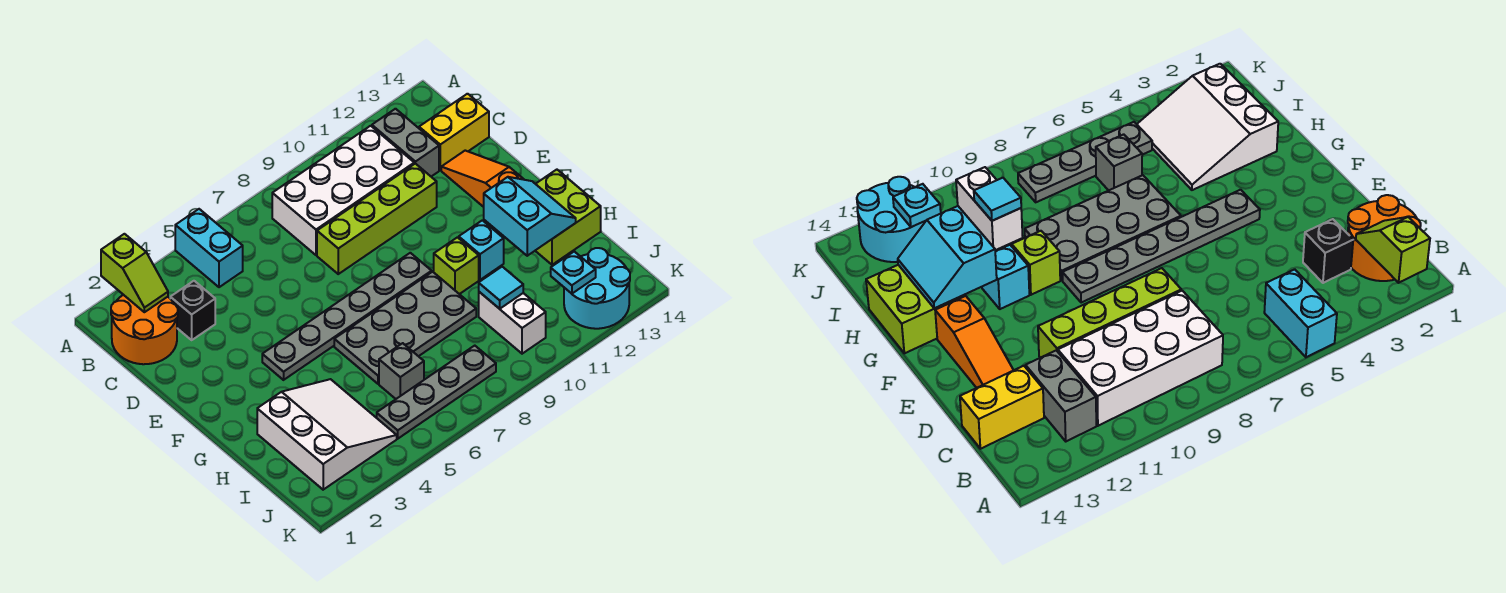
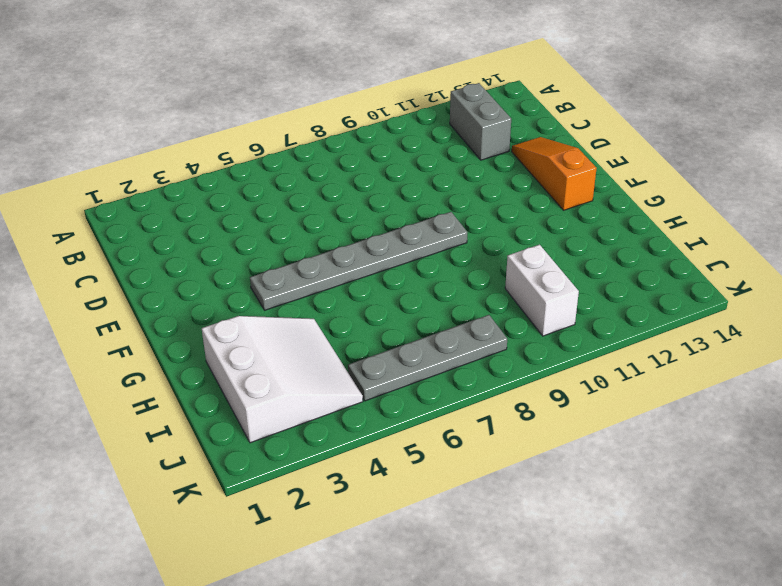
none -> cyan brick A5:B5 level 1
none -> orange round brick B1:C2 level 1
none -> white brick B8:C11 level 1

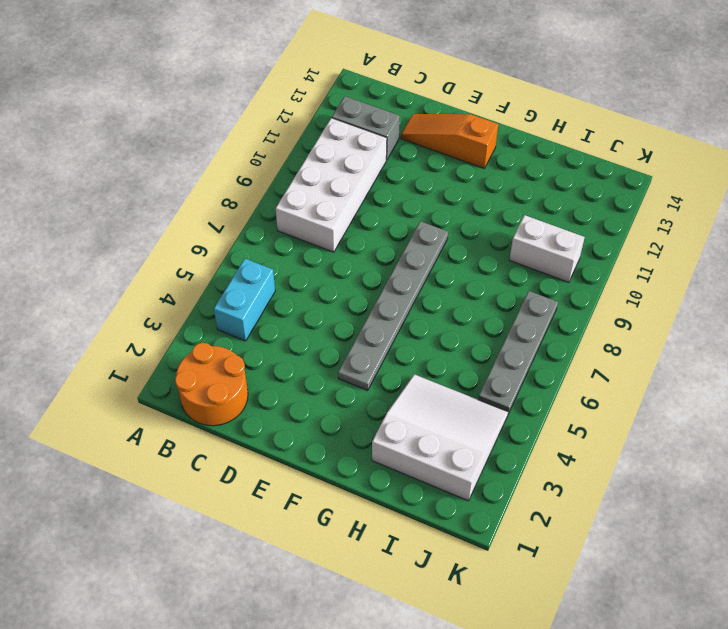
cyan brick B4:B5 level 1 -> cyan brick A5:B5 level 1
none -> black brick C3 level 1
none -> yellow brick C13:C14 level 1
none -> lime brick D8:D11 level 1

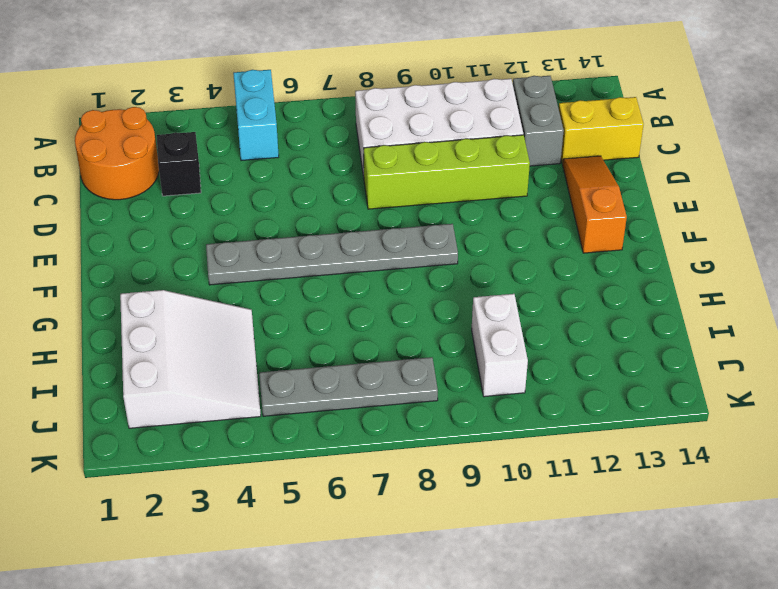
none -> grey plate G6:H9 level 1
none -> lime brick G10 level 1
none -> cyan brick G11 level 1

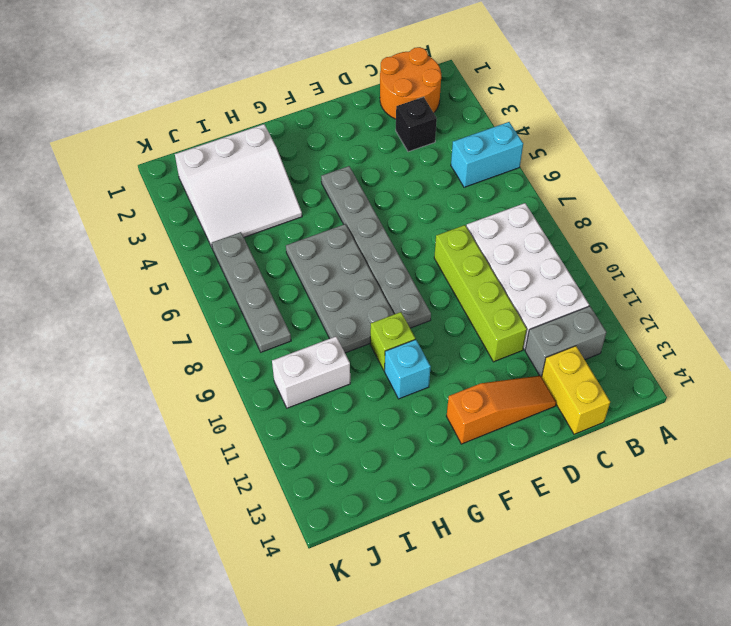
none -> lime brick G13:H14 level 1
none -> grey brick I6 level 1
none -> cyan round brick J12:K13 level 1

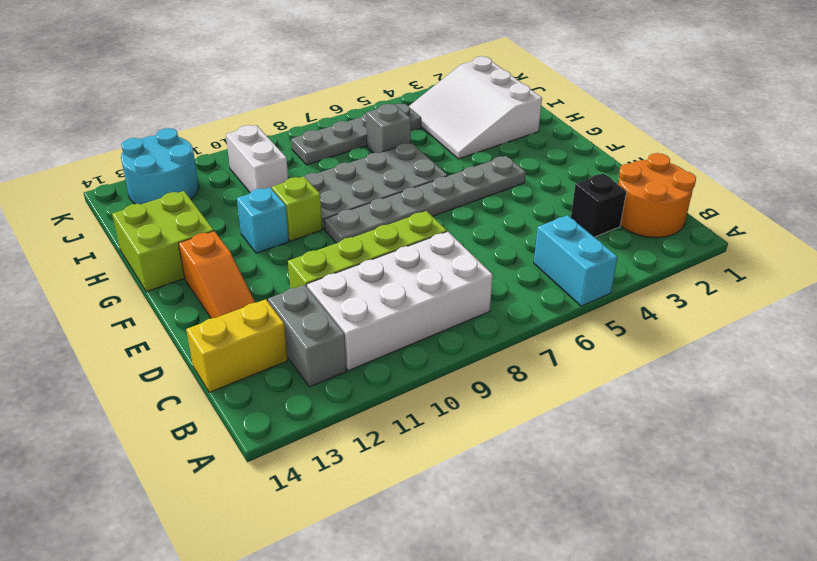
none -> lime slope A2:B2 level 2 top A
none -> cyan slope G12:H13 level 2 top 12
none -> cyan tile I10 level 2

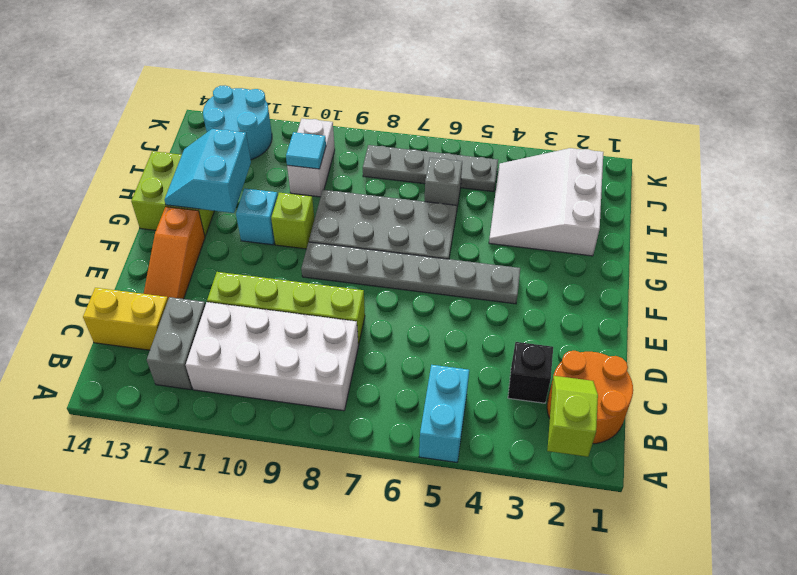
none -> cyan plate J12 level 2

